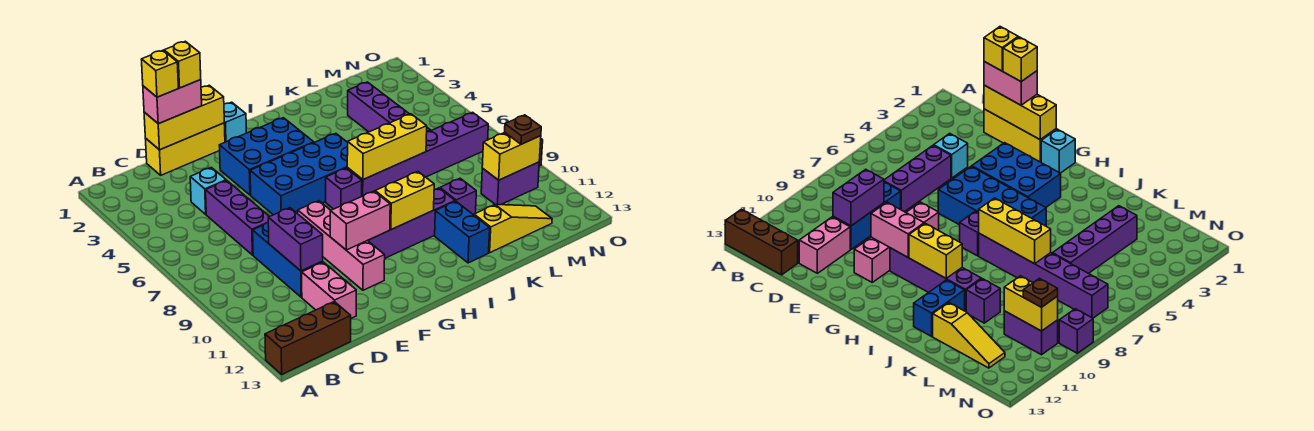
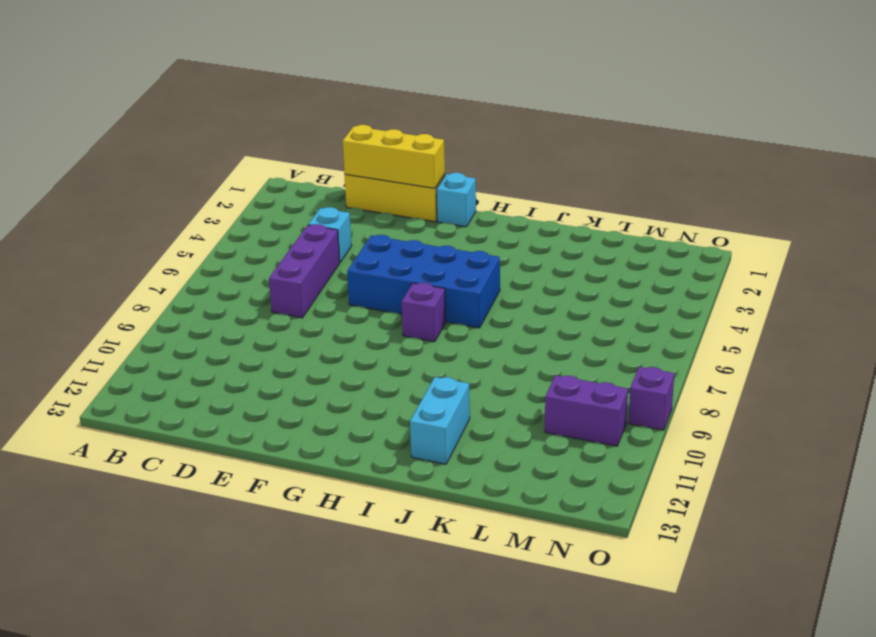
cyan brick J11:J12 level 1 -> blue brick J11:J12 level 1
none -> brown brick A13:C13 level 1
none -> blue brick D8:D10 level 1
none -> pink brick D11:D12 level 1

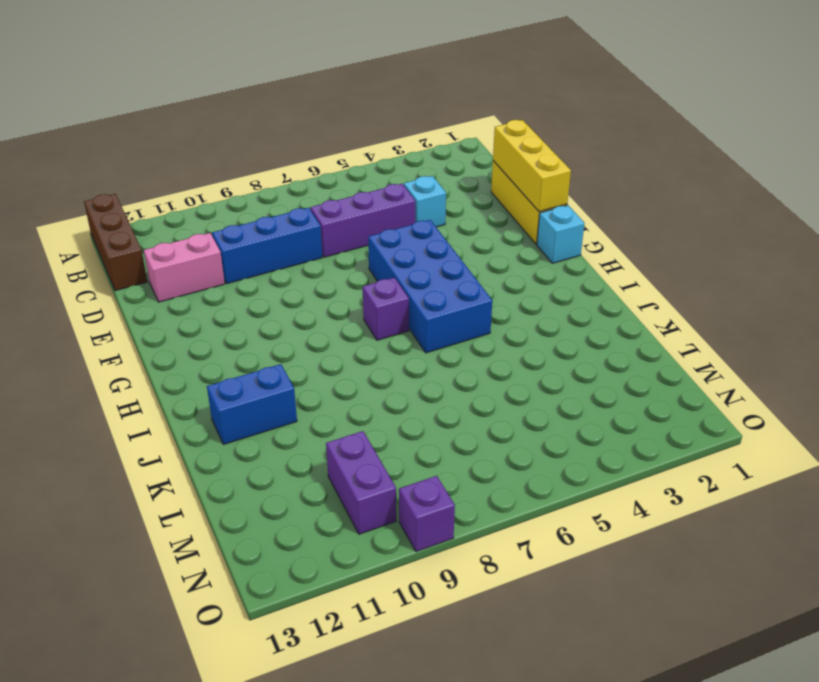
none -> blue brick F3:H4 level 1
none -> pink brick F8:F11 level 1
none -> purple brick G10:J10 level 1

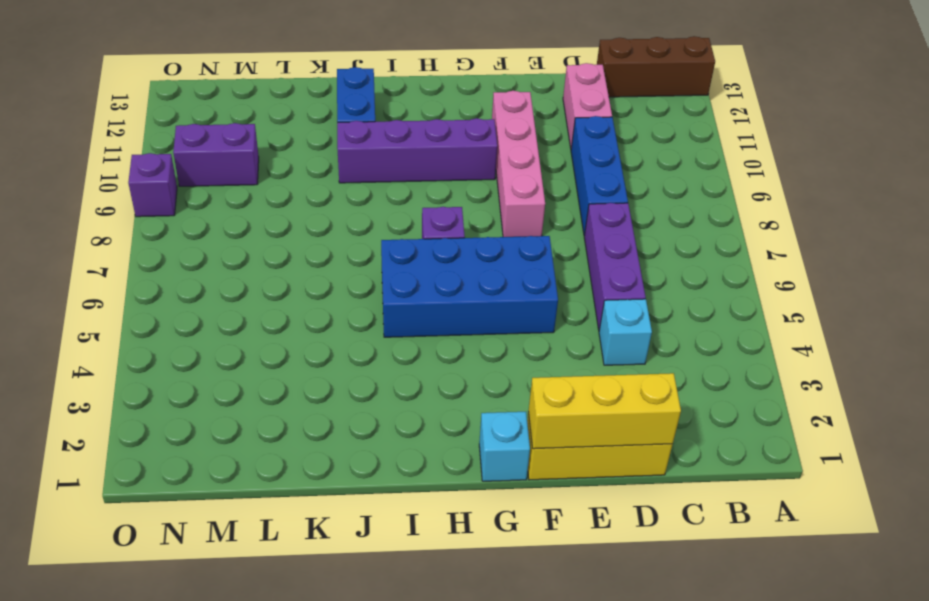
none -> blue brick F3:H4 level 1
none -> purple brick I7:N7 level 1
none -> purple brick K10 level 1

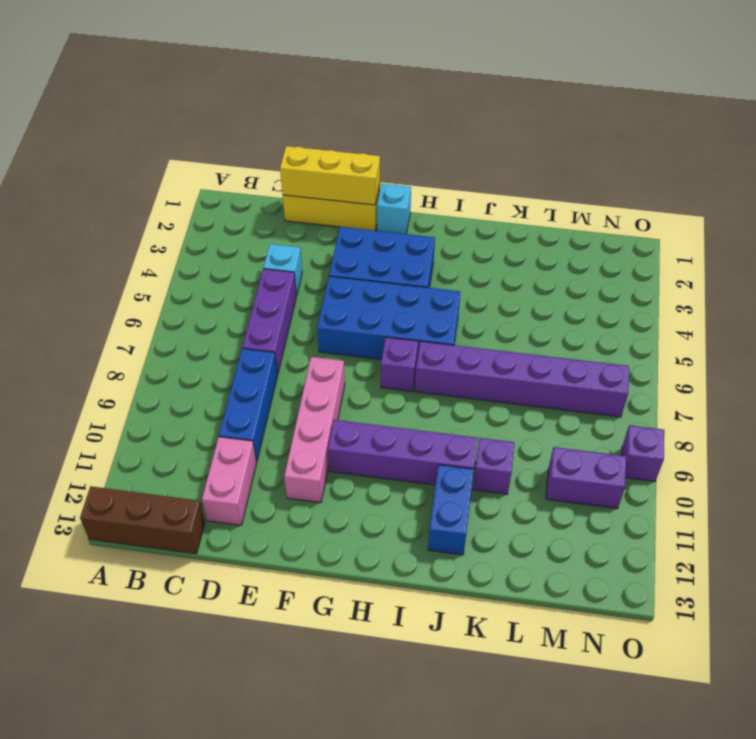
none -> yellow slope K12:M12 level 1 top K
none -> purple brick L3:L6 level 1
none -> purple brick D9:D10 level 2

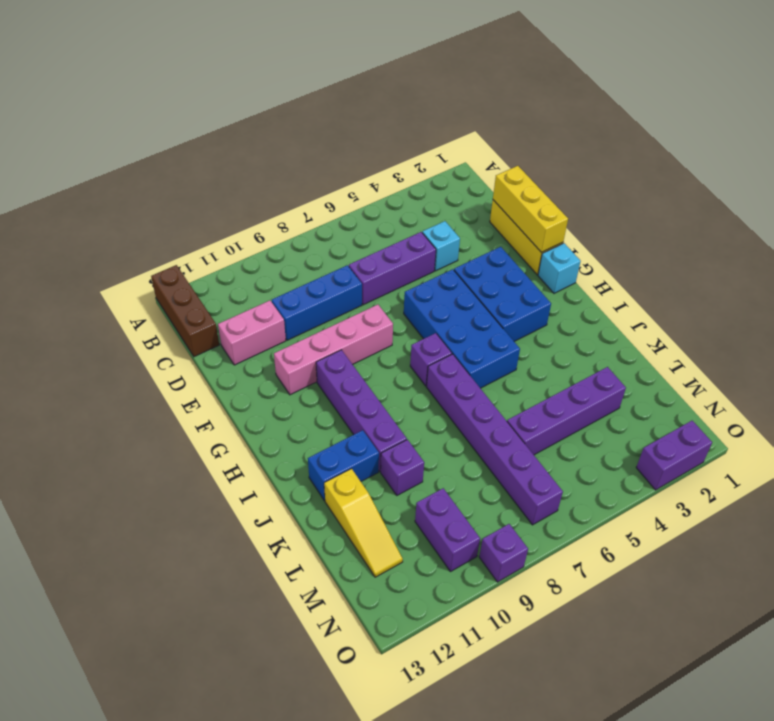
purple brick O2:O3 level 1 -> purple brick D9:D10 level 2
none -> pink brick F10:G10 level 2
none -> yellow brick H10:I10 level 2
none -> yellow brick I7:K7 level 2

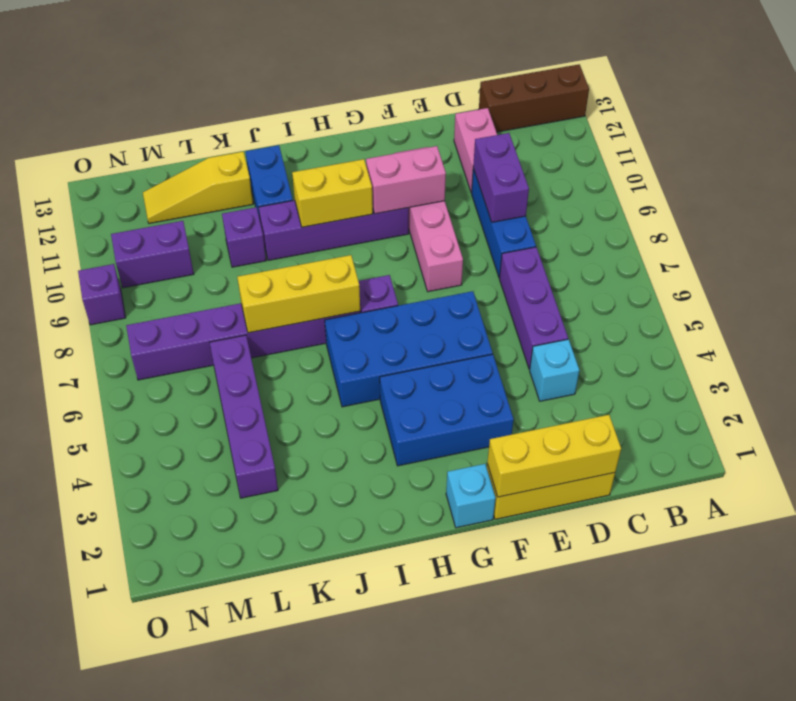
none -> yellow brick M10:N10 level 2
none -> pink brick D1:E1 level 3
none -> brown plate N10 level 3

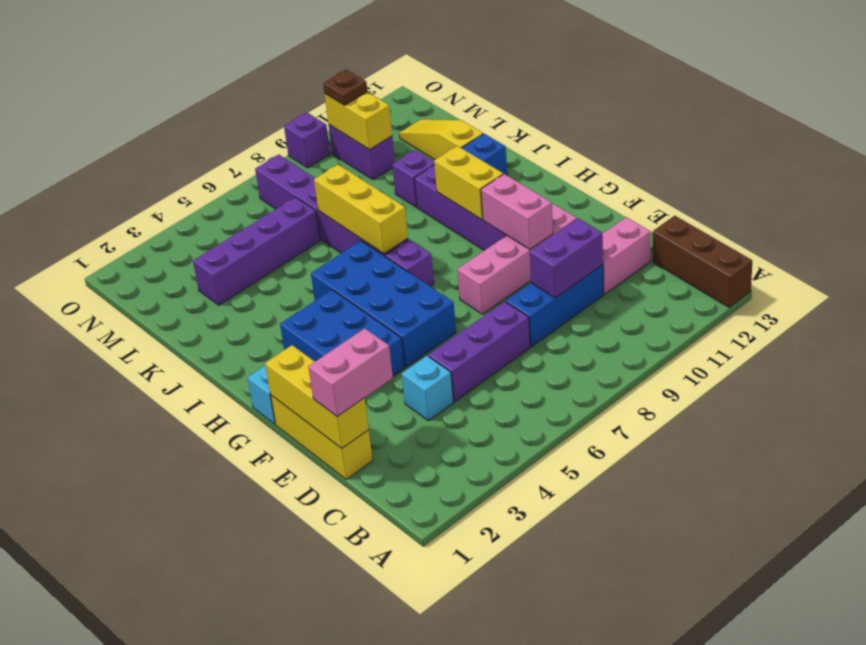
pink brick D1:D2 level 3 -> pink brick D1:E1 level 3
none -> yellow brick D1 level 4
none -> yellow brick E1 level 4

